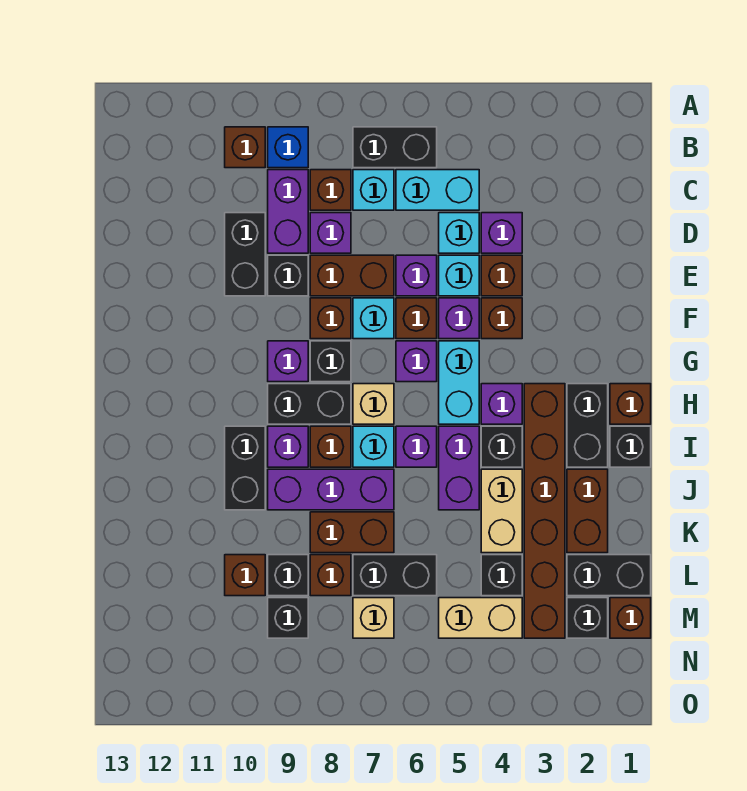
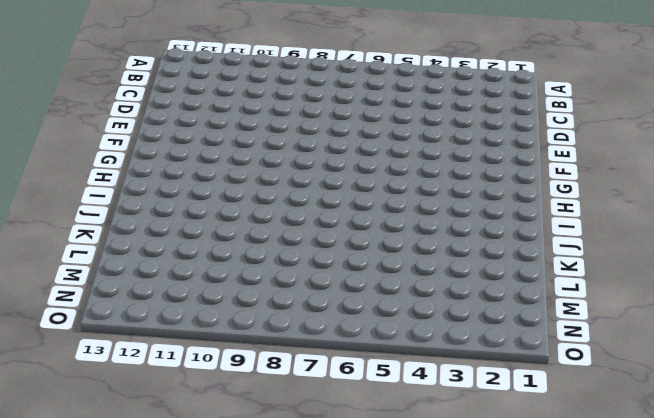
none -> black brick B6:B7 level 1
none -> blue brick B9 level 1
none -> brown brick B10 level 1
none -> cyan brick C5:C6 level 1

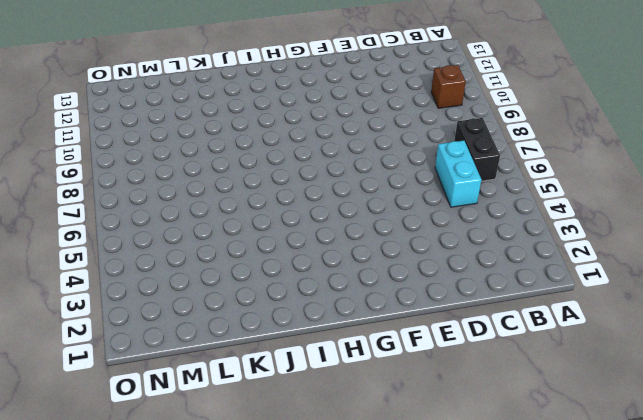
none -> blue brick B9 level 1
none -> cyan brick C7 level 1
none -> brown brick C8 level 1
none -> purple brick C9:D9 level 1

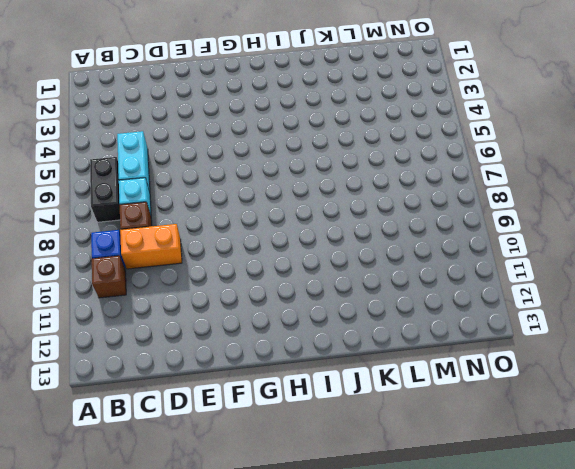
orange brick C9:D9 level 1 -> purple brick C9:D9 level 1
none -> purple brick D4 level 1
none -> cyan brick D5 level 1
none -> purple brick D8 level 1
none -> black brick D10:E10 level 1

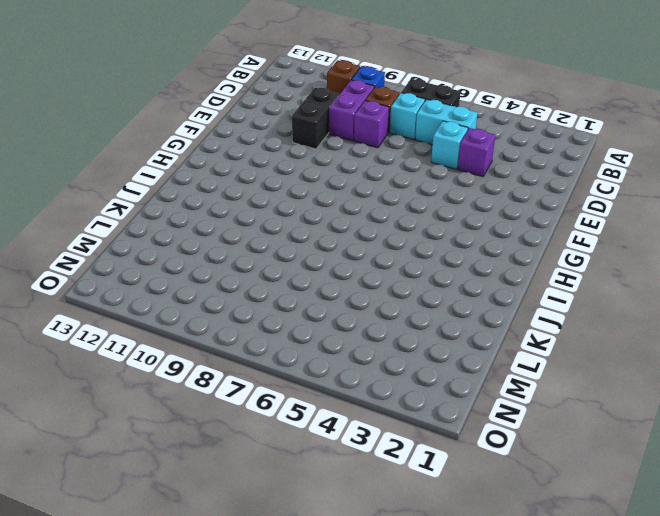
none -> brown brick E4 level 1
none -> cyan brick E5 level 1
none -> purple brick E6 level 1
none -> brown brick E7:E8 level 1

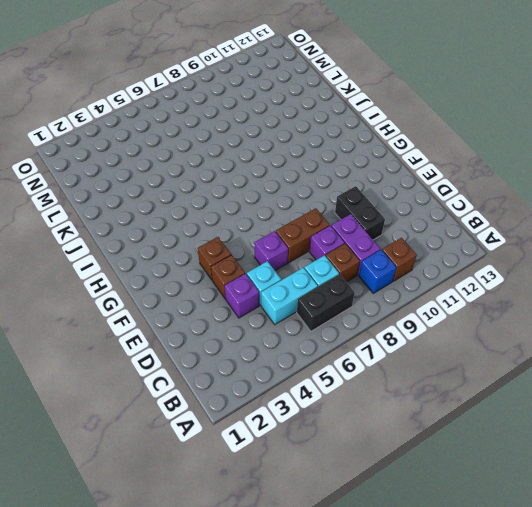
none -> cyan brick E5 level 1
none -> black brick E9 level 1
none -> purple brick F5 level 1
none -> brown brick F6 level 1

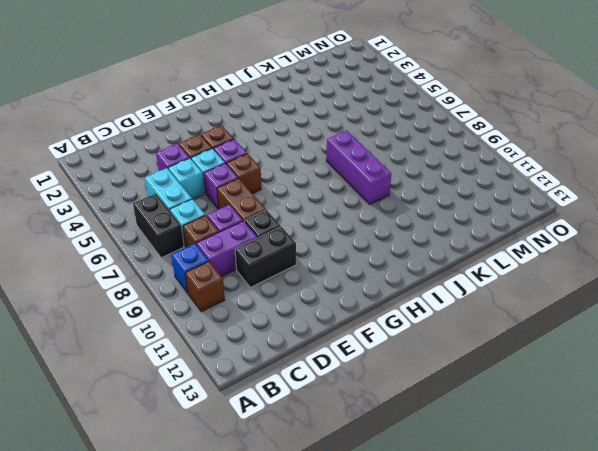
none -> cyan brick F7 level 1
none -> brown brick F8 level 1
none -> cyan brick G5:H5 level 1
none -> purple brick G6 level 1

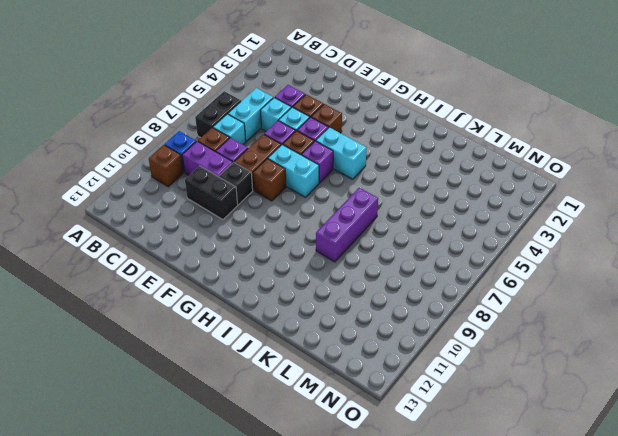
cyan brick F7:G7 level 1 -> cyan brick F7 level 1
none -> black brick G8 level 1
none -> purple brick G9 level 1
none -> brown brick H1 level 1
none -> black brick H2:I2 level 1

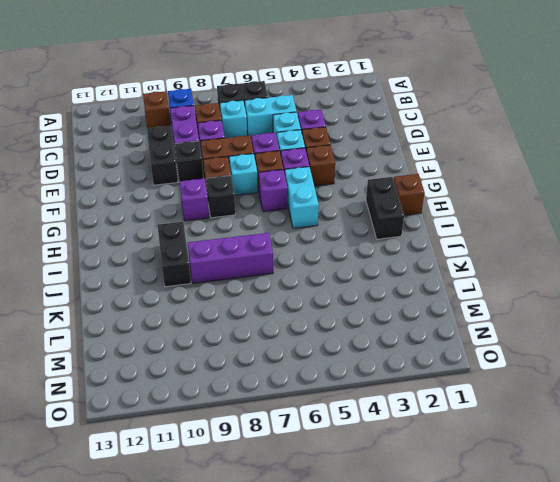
none -> brown brick H3:M3 level 1
none -> purple brick H4 level 1
none -> tan brick H7 level 1
none -> black brick H8:H9 level 1

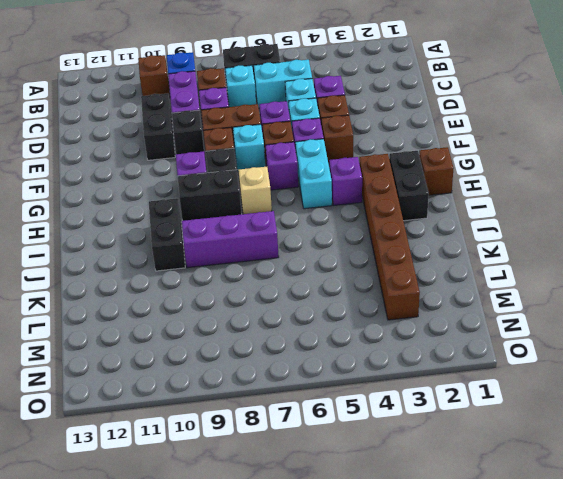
none -> black brick I1 level 1
none -> black brick I4 level 1
none -> purple brick I5:J5 level 1
none -> purple brick I6 level 1

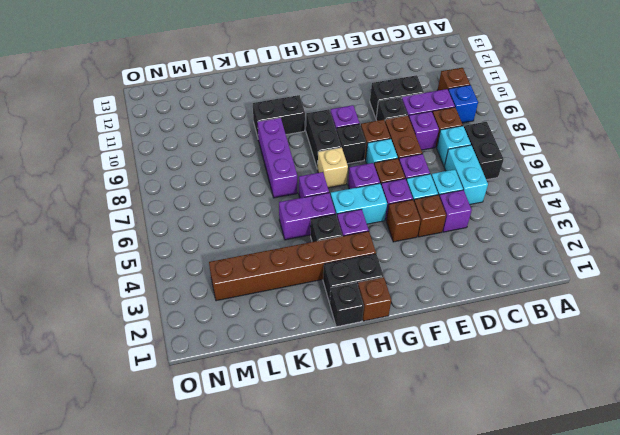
none -> cyan brick I7 level 1
none -> brown brick I8 level 1
none -> purple brick I9 level 1
none -> brown brick J2:K2 level 1

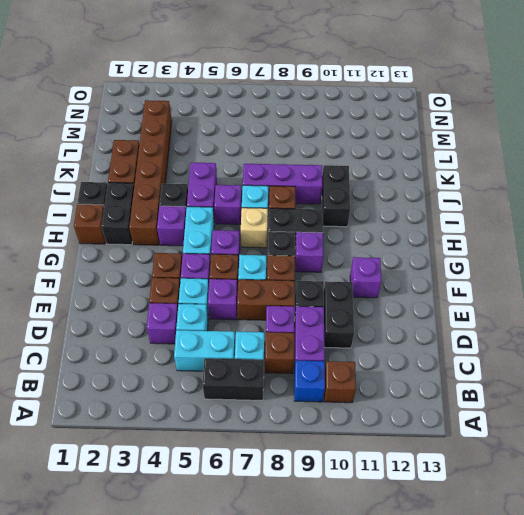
purple brick F11 level 1 -> purple brick I9 level 1
none -> tan brick J4:K4 level 1
none -> brown brick K7:K8 level 1
none -> black brick L1:L2 level 1
none -> black brick L4 level 1

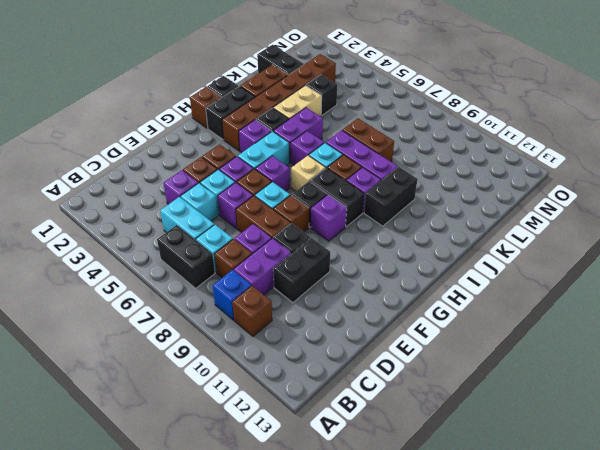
none -> black brick L6:L7 level 1
none -> brown brick L8 level 1
none -> black brick L9 level 1
none -> brown brick L10 level 1

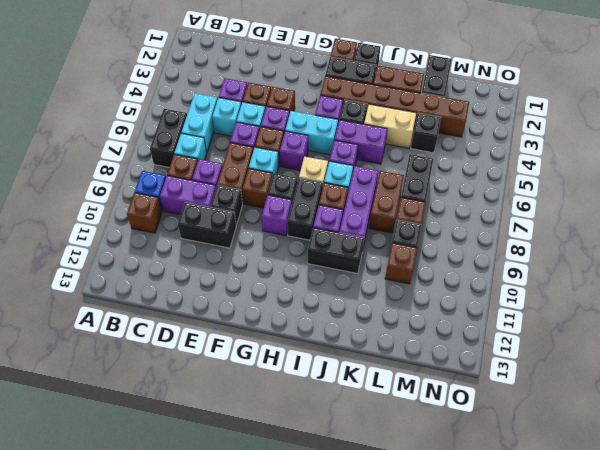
none -> brown brick M1 level 1
none -> black brick M2 level 1
none -> tan brick M4:M5 level 1
none -> tan brick M7 level 1

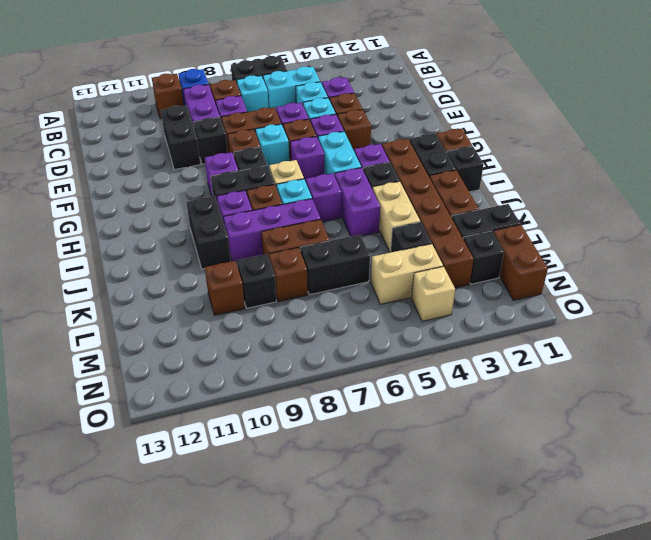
brown brick M1:N1 level 1 -> brown brick M1 level 1
tan brick N4 level 1 -> tan brick M7 level 1
none -> black brick M9 level 1

